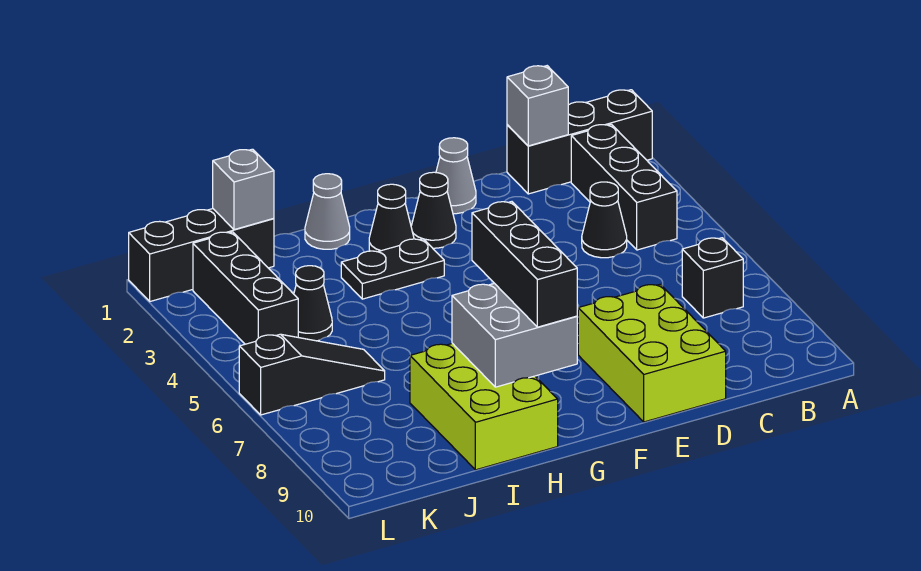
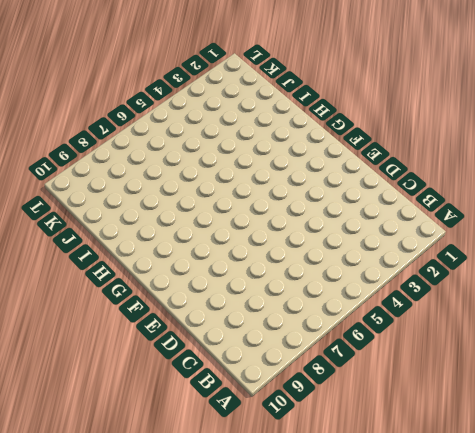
none -> black brick A1:C1 level 1
none -> black brick B2:B4 level 1
none -> black brick B7 level 1

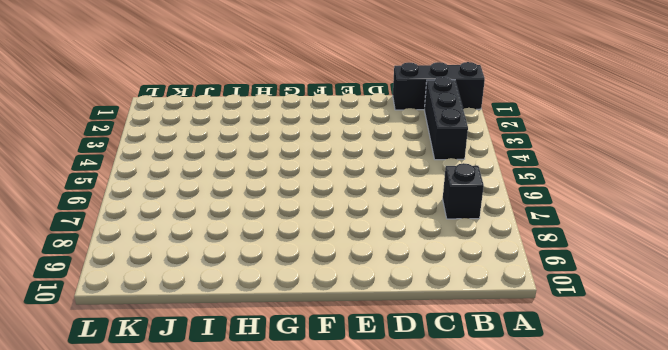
none -> black cone C4 level 1
none -> lime brick D8:E10 level 1
none -> grey cone E1 level 1

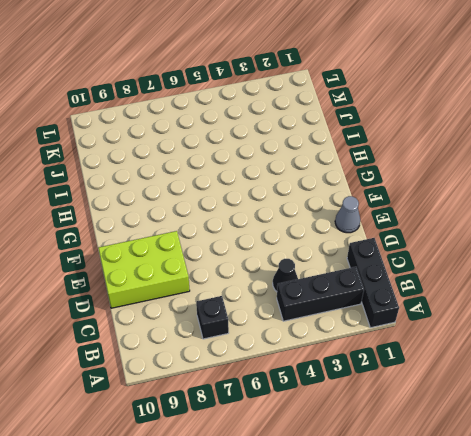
none -> black cone F2 level 1
none -> black cone G2 level 1
none -> black plate G3:H3 level 1

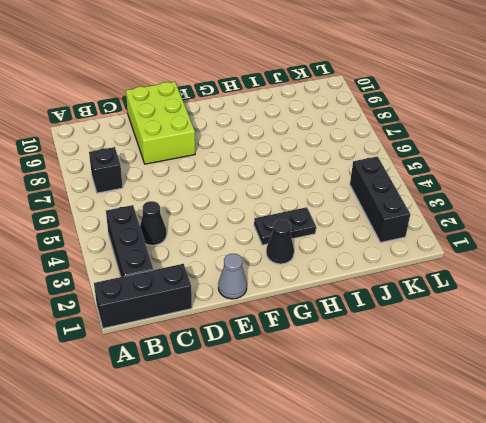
none -> black cone F2 level 1
none -> grey cone H1 level 1
none -> lime brick H8:I10 level 1

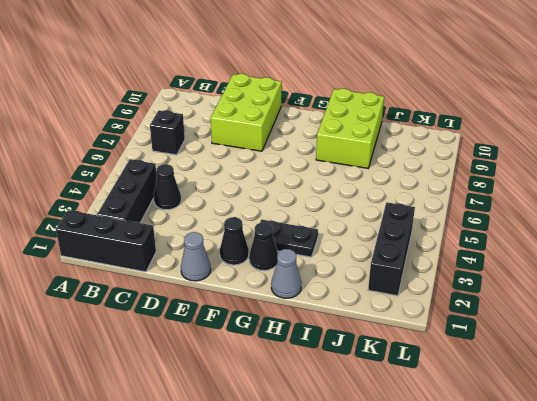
none -> black brick J1:L1 level 1
none -> black cone J4 level 1
none -> black slope J6:L6 level 1 top L

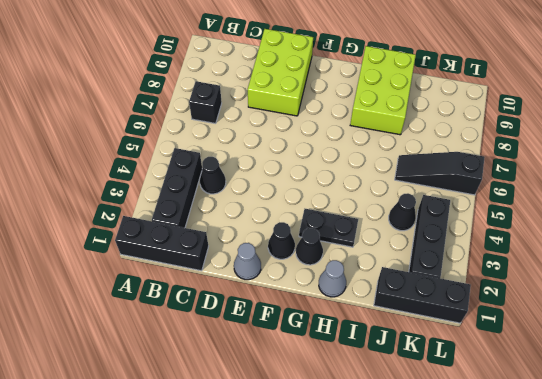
none -> grey brick C1 level 2
none -> grey brick G8:H9 level 2
none -> grey brick J1 level 2

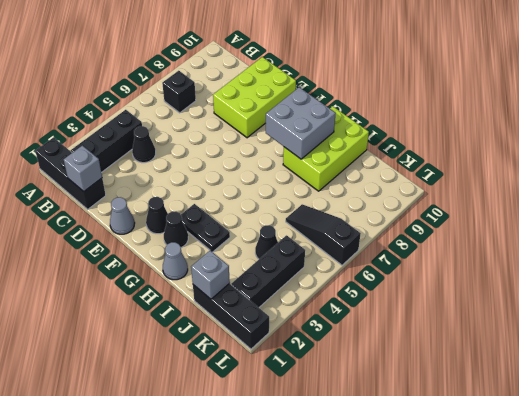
none -> black brick G7:G9 level 3

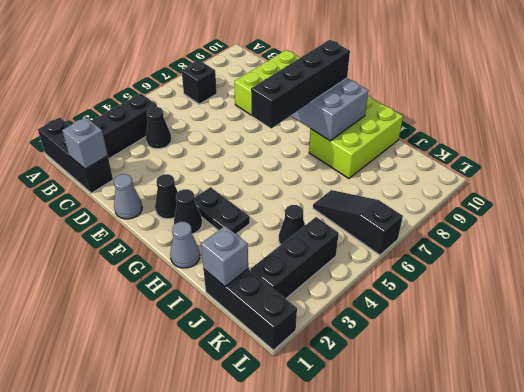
black brick G6:G9 level 3 -> black brick G7:G9 level 3

